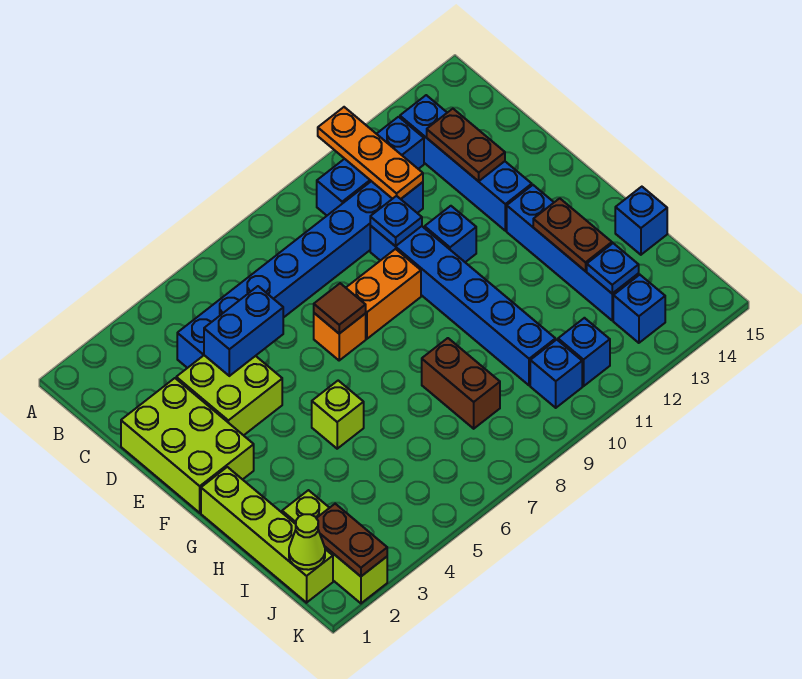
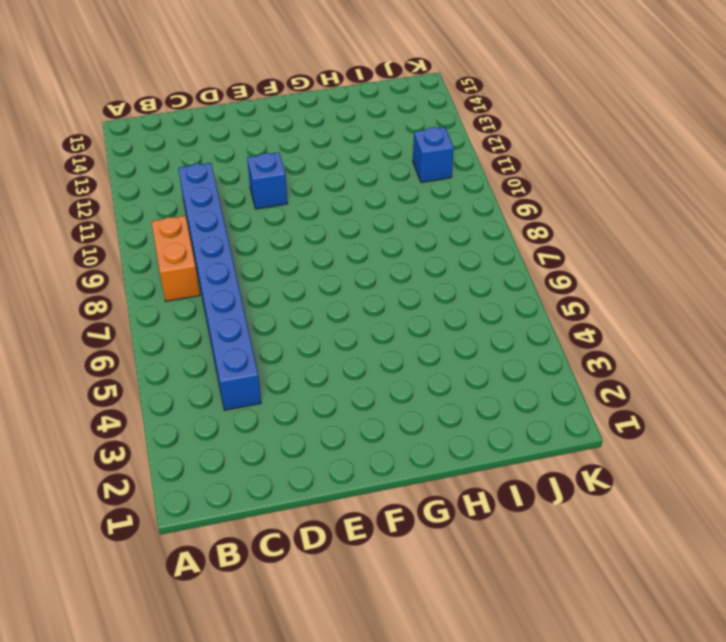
orange brick B8:B9 level 1 -> orange brick E8:E9 level 1
none -> blue brick B10:B12 level 1
none -> blue brick B13:E13 level 1
none -> lime brick D1:F2 level 1

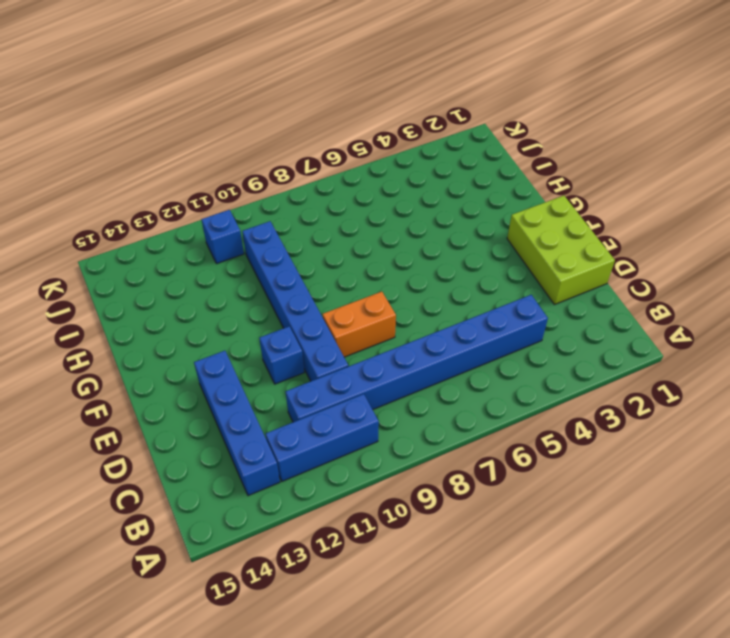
none -> lime brick D3:E4 level 1
none -> orange brick E7 level 1
none -> blue brick F13:I13 level 1

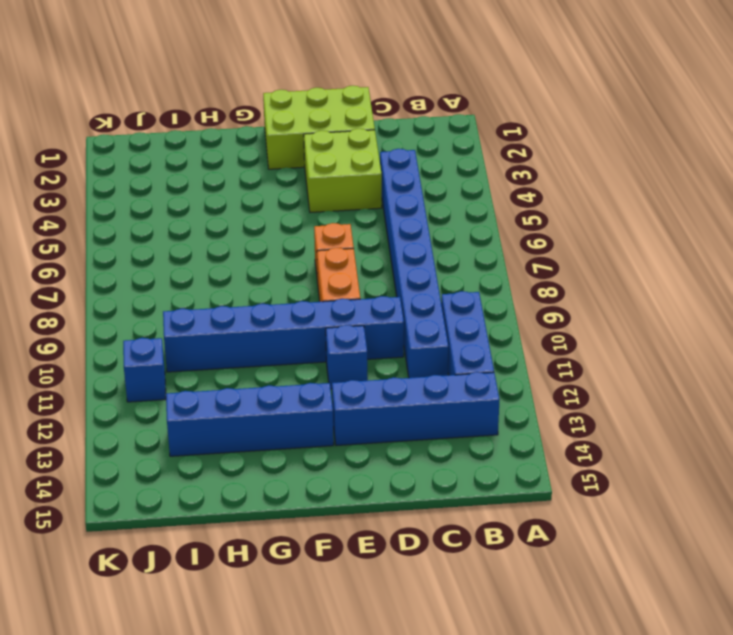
none -> lime brick G1:J1 level 1
none -> lime brick G5 level 1
none -> brown brick H8:I8 level 1

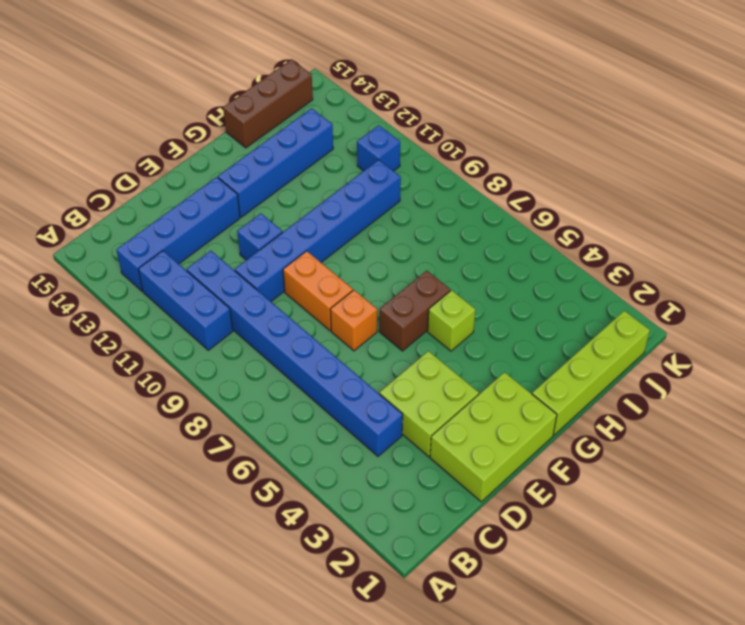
brown brick F6:G6 level 1 -> brown brick H8:I8 level 1
brown brick H15:J15 level 1 -> blue brick H15 level 1
none -> lime brick I2:K2 level 1
none -> blue brick J10 level 1
none -> blue brick J13 level 1

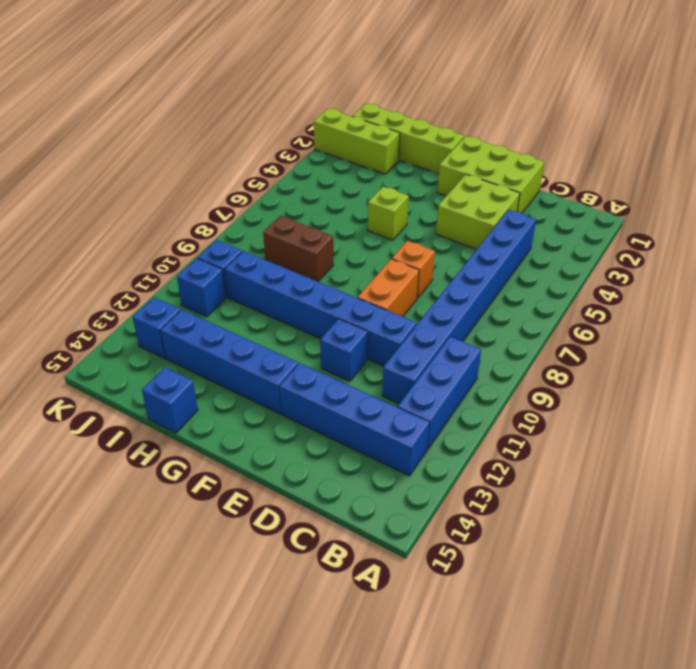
none -> orange plate A11:C11 level 2
none -> brown plate C13:D13 level 2
none -> blue brick D4:D5 level 2

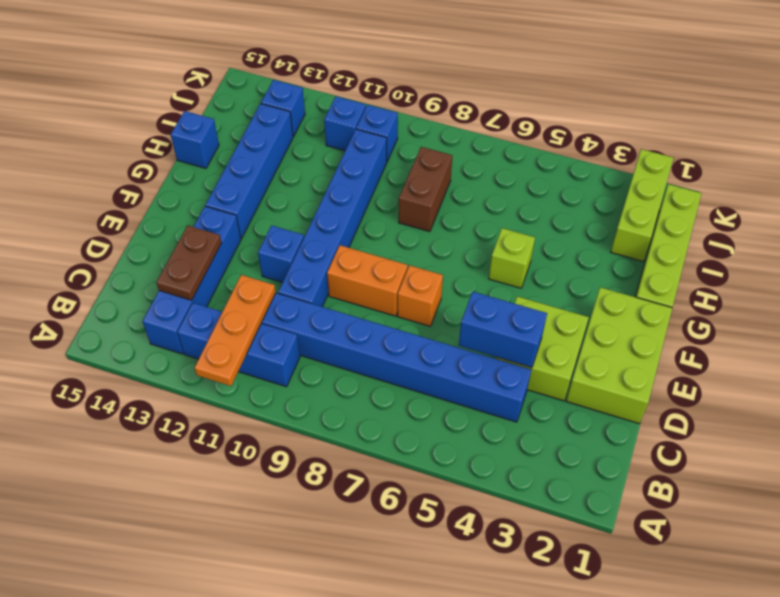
none -> blue plate D10 level 2
none -> brown tile E7 level 2
none -> brown plate G13:H13 level 2

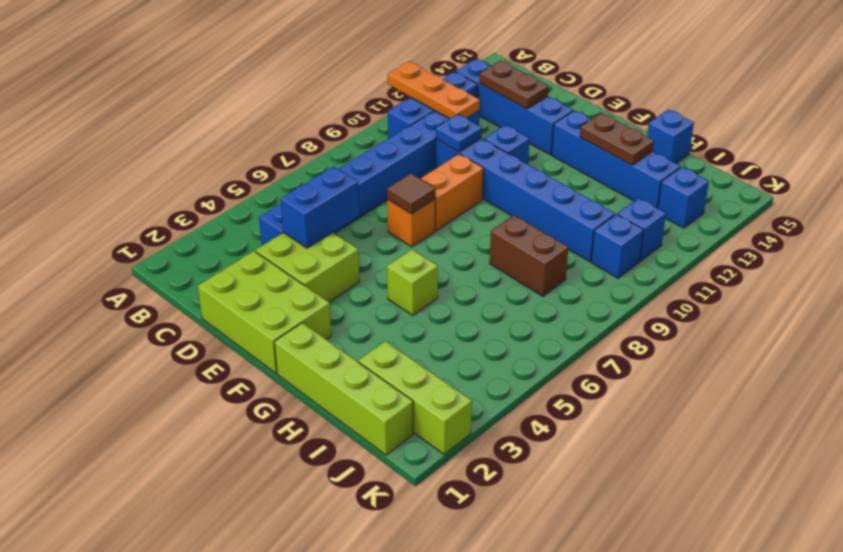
none -> blue plate I13 level 2
none -> lime cone J1 level 2
none -> brown plate J2:K2 level 2

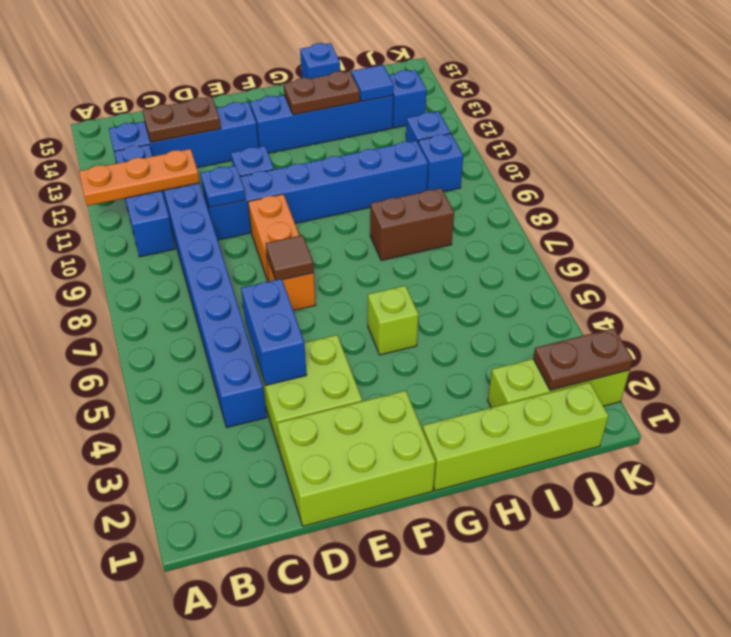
blue tile I13 level 2 -> blue plate I13 level 2
none -> lime cone J1 level 2

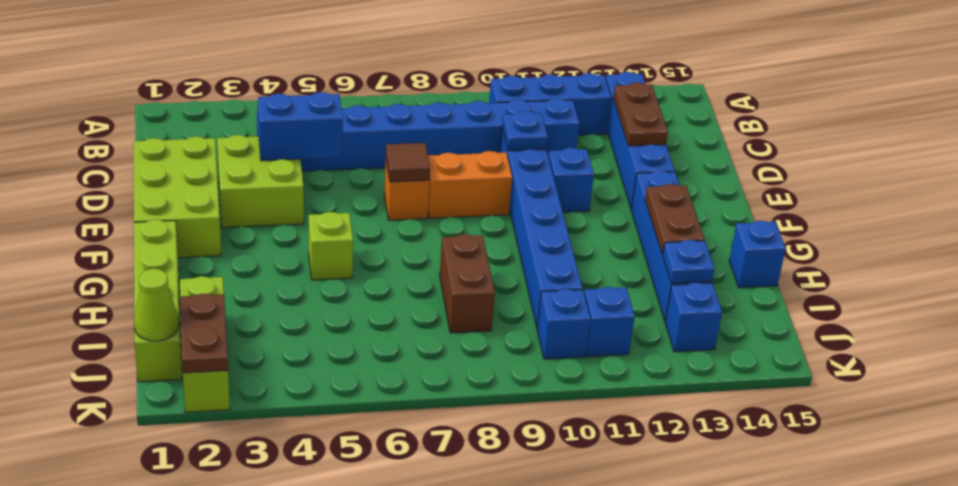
none -> orange plate A11:C11 level 2

